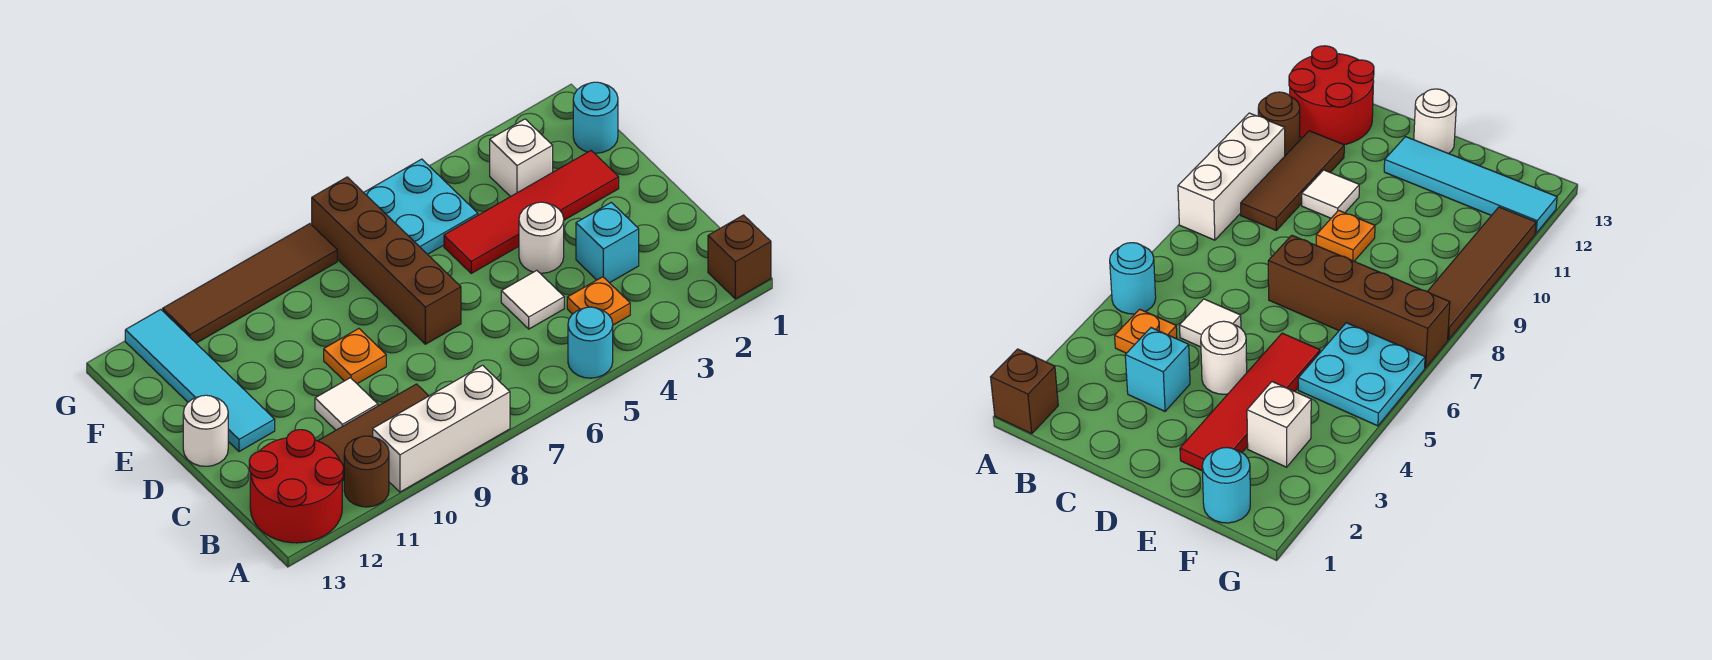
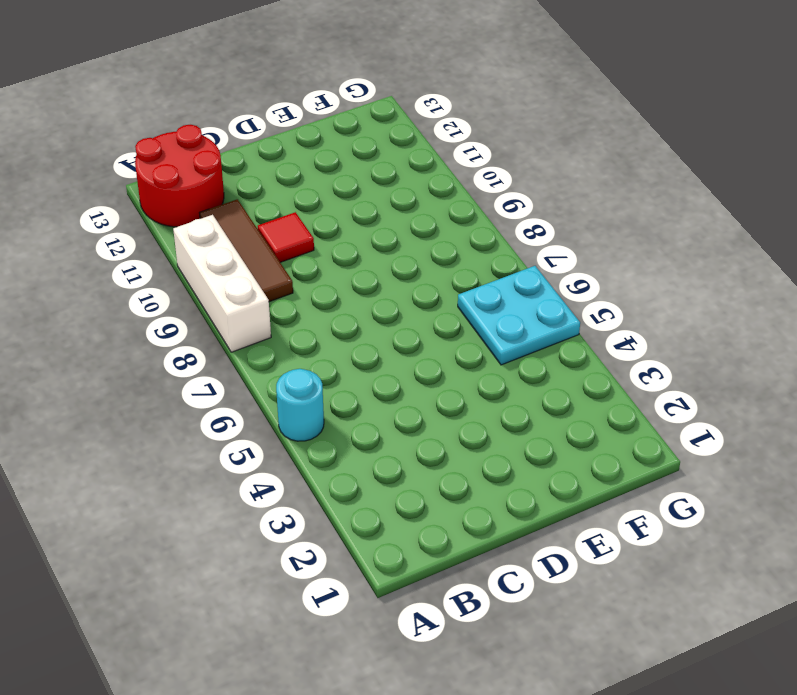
red tile C10 level 1 -> white tile C10 level 1
none -> brown brick A1 level 1
none -> brown round brick A11 level 1
none -> orange plate B4 level 1

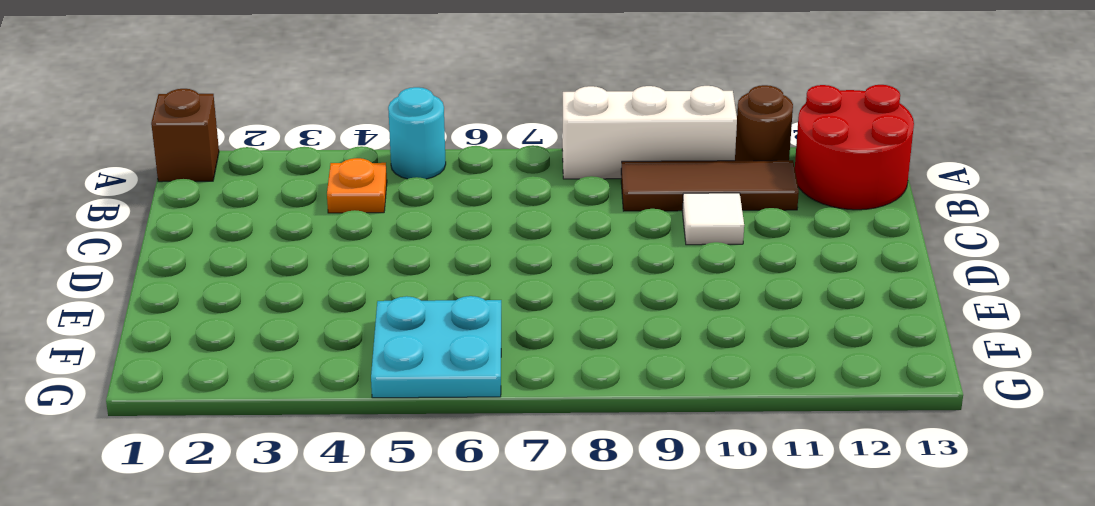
none -> cyan brick C3 level 1
none -> white tile C5 level 1
none -> white round brick D4 level 1

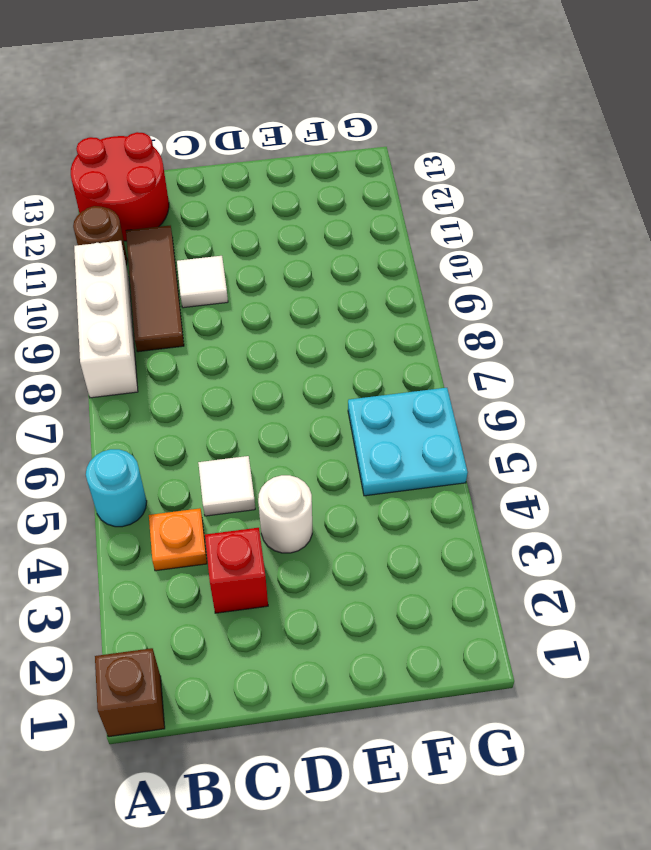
red brick C3 level 1 -> cyan brick C3 level 1
none -> brown brick D7:G7 level 1
none -> orange plate D9 level 1
none -> cyan tile D12:G12 level 1

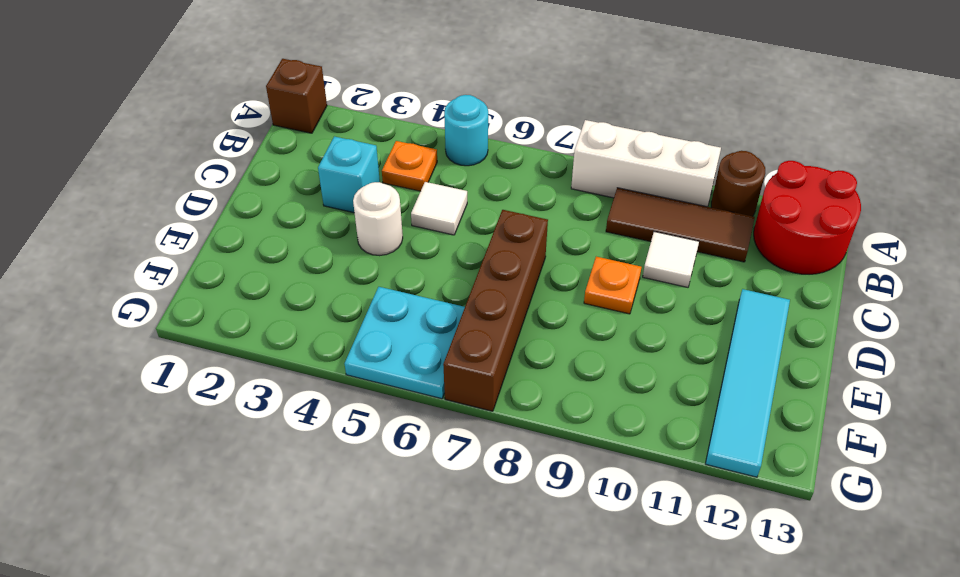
none -> white round brick D13 level 1
none -> red tile E2:E5 level 1
none -> cyan round brick F1 level 1

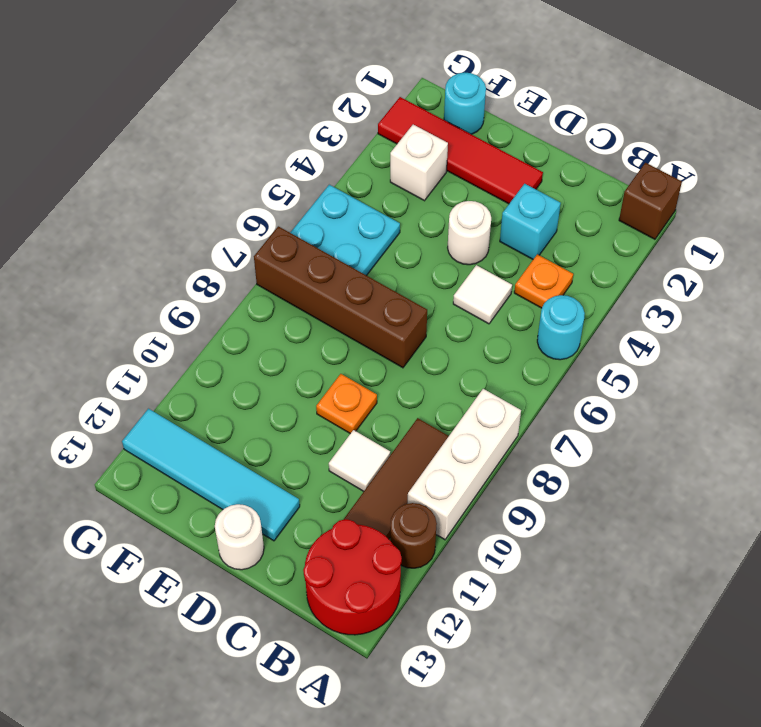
red tile D2:G2 level 1 -> red tile E2:E5 level 1
none -> brown tile G8:G11 level 1

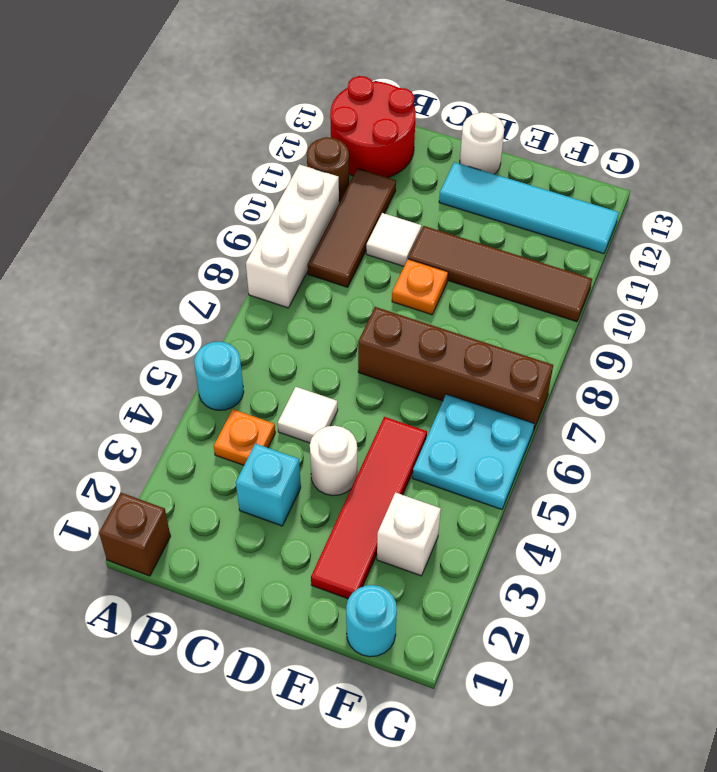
brown tile D10:G10 level 1 -> brown tile G8:G11 level 1

